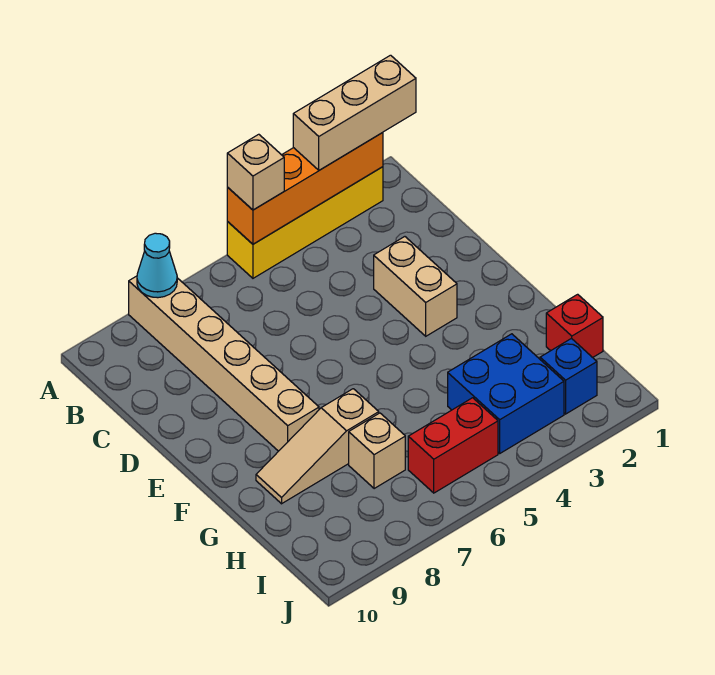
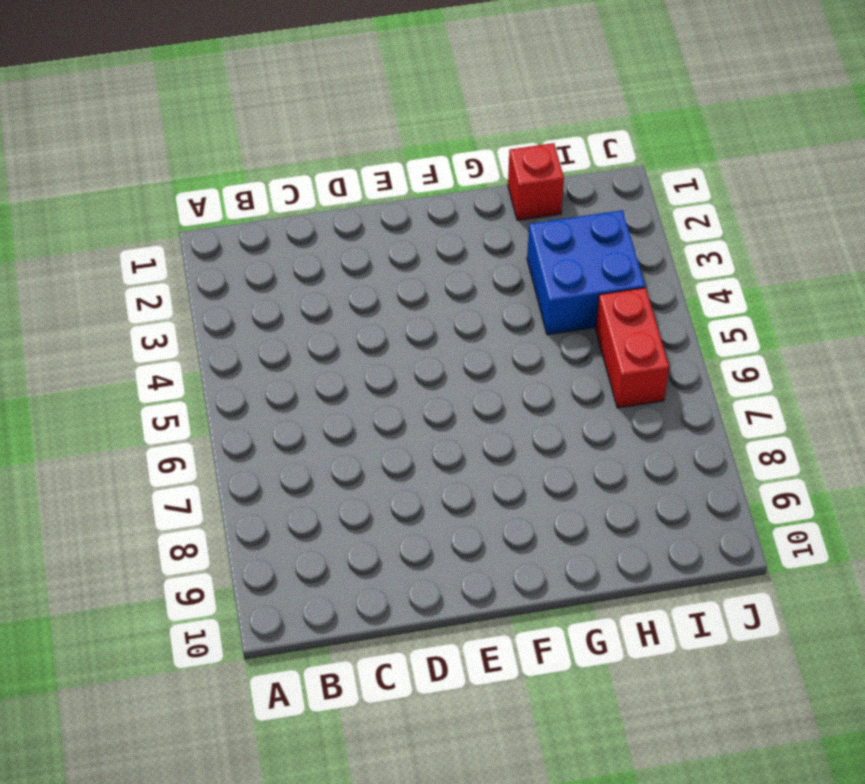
none -> yellow brick A2:A5 level 1
none -> tan brick A8:F8 level 1
none -> tan brick D3:E3 level 1

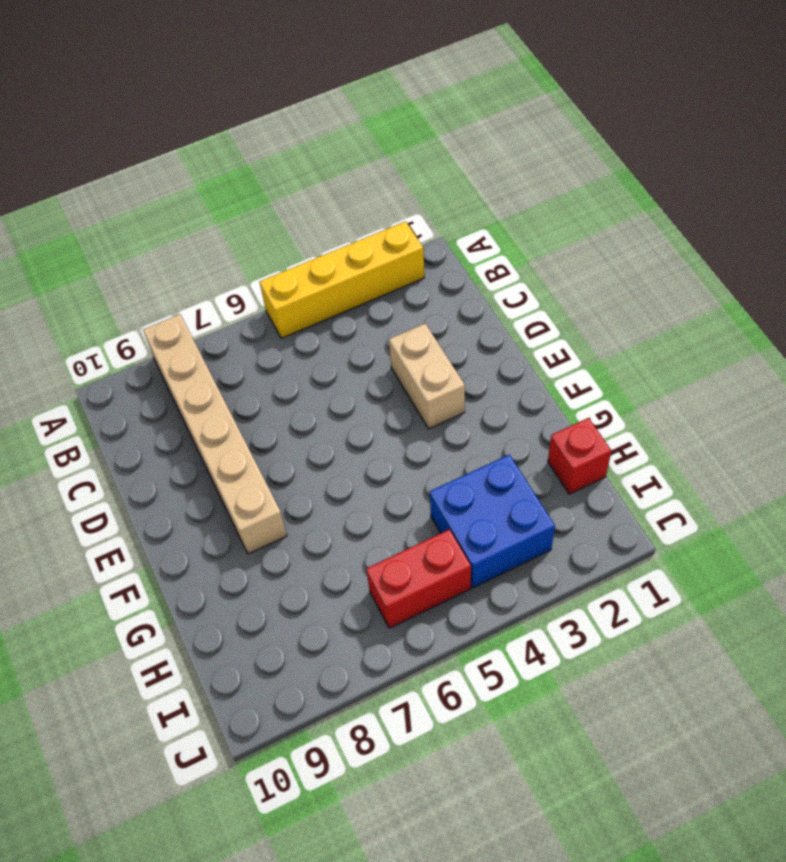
none -> tan slope G7:G9 level 1 top 7
none -> tan brick H7 level 1
none -> blue brick I2 level 1

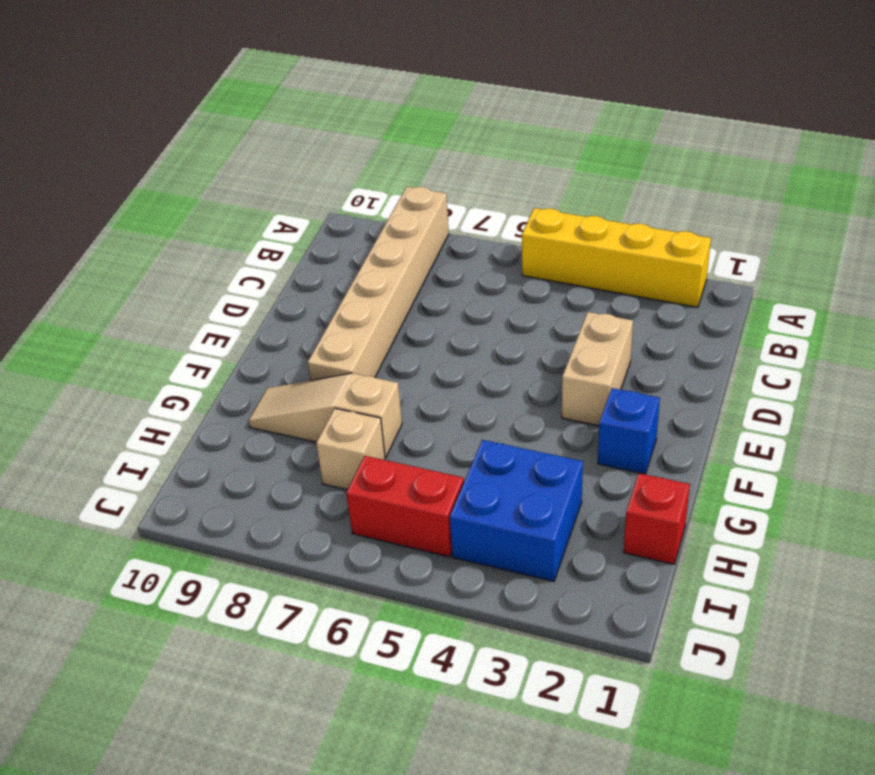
blue brick F2 level 1 -> blue brick I2 level 1
none -> orange brick A2:A5 level 2
none -> cyan cone A8 level 2
none -> tan brick A1:A3 level 3

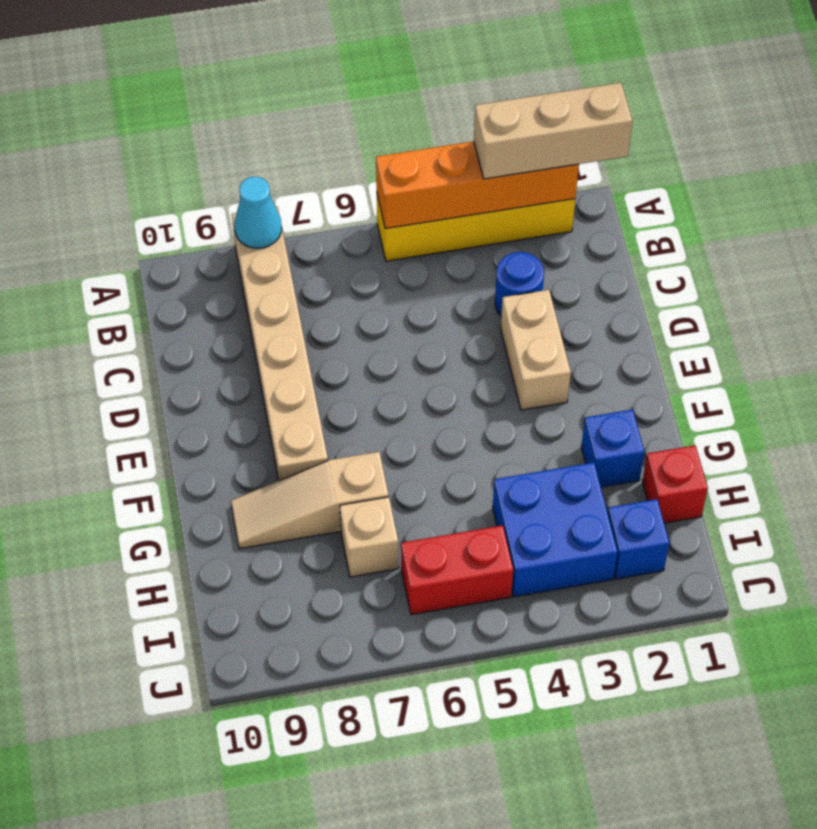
blue round brick C3 level 1 -> none
blue brick G2 level 1 -> none
none -> tan brick A5 level 3

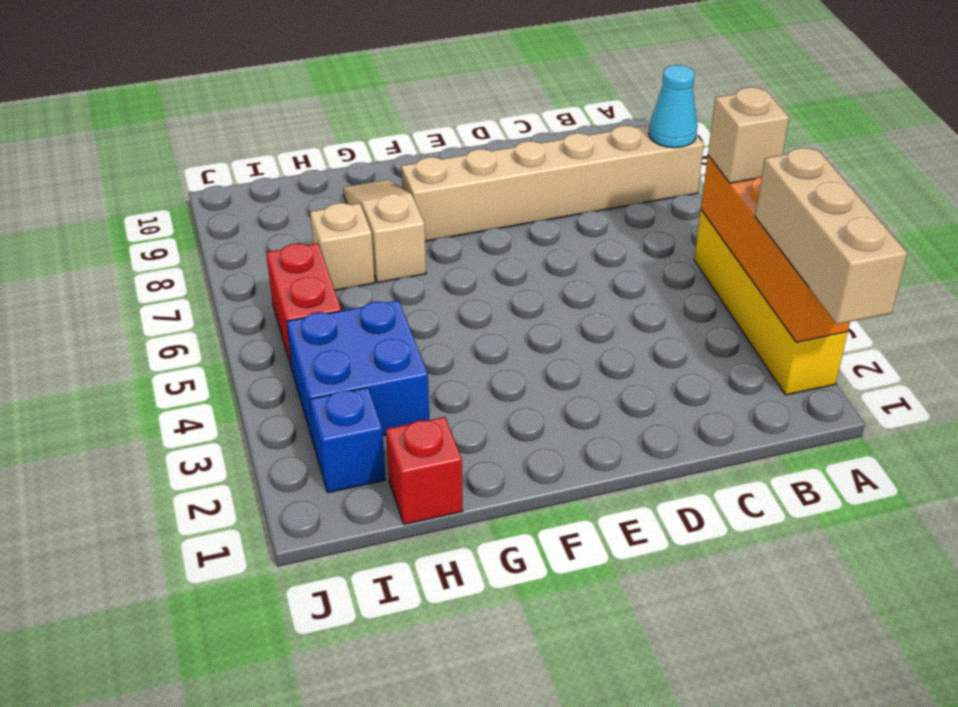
none -> tan brick D3:E3 level 1

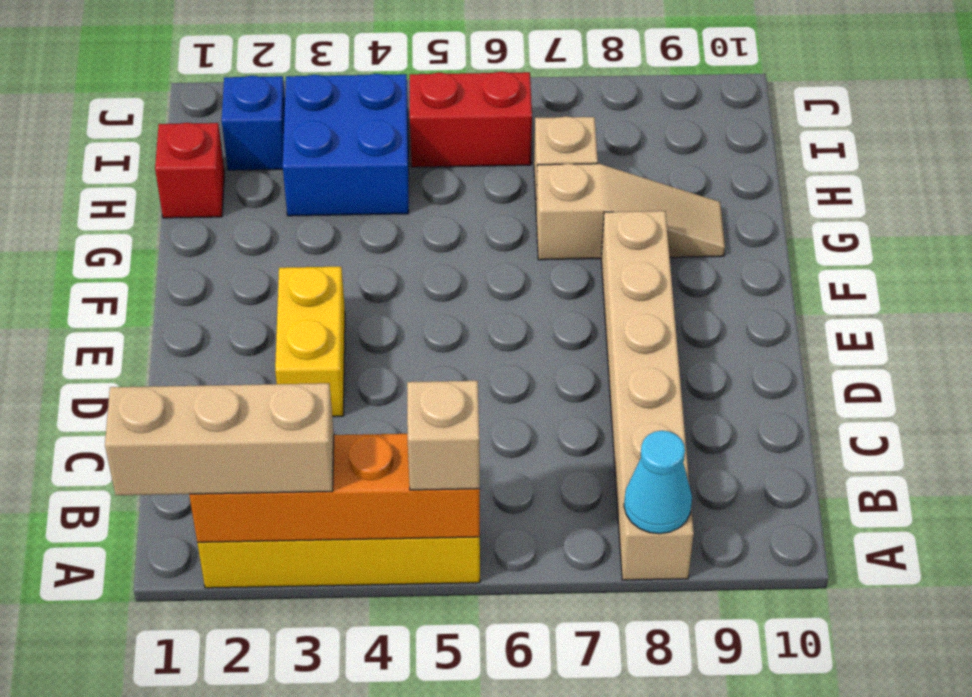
yellow brick D3:E3 level 1 -> tan brick D3:E3 level 1

